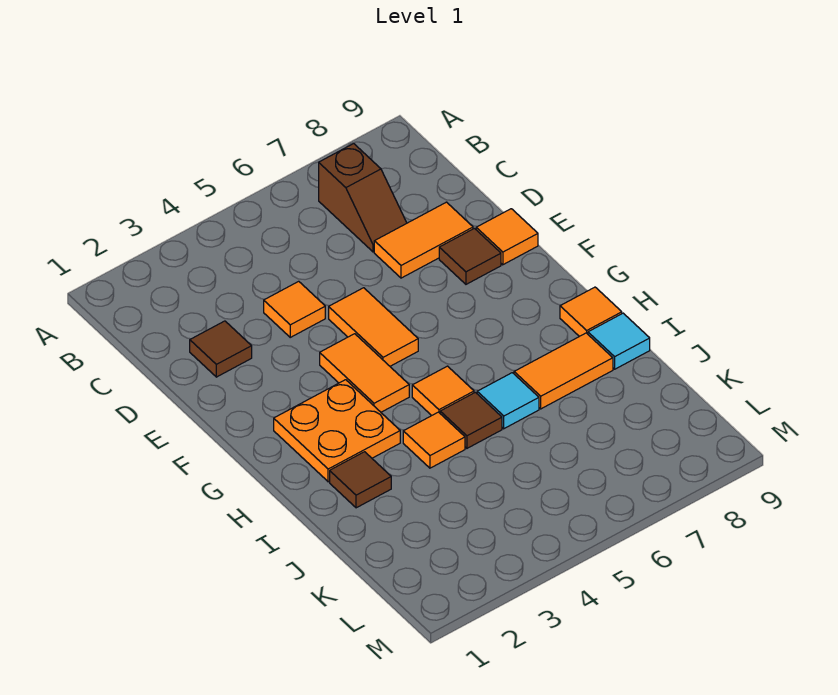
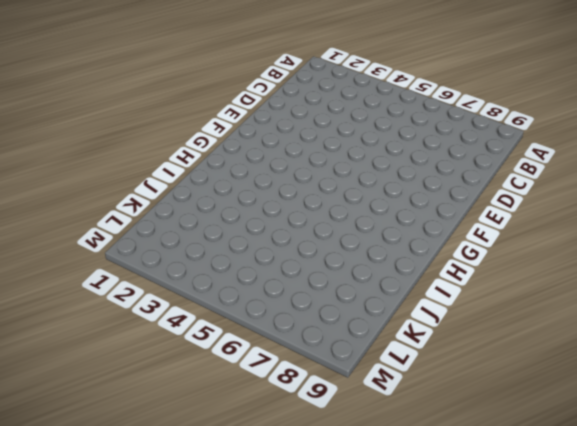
none -> brown slope B7:C7 level 1 top B
none -> brown tile D2 level 1
none -> orange tile D4 level 1

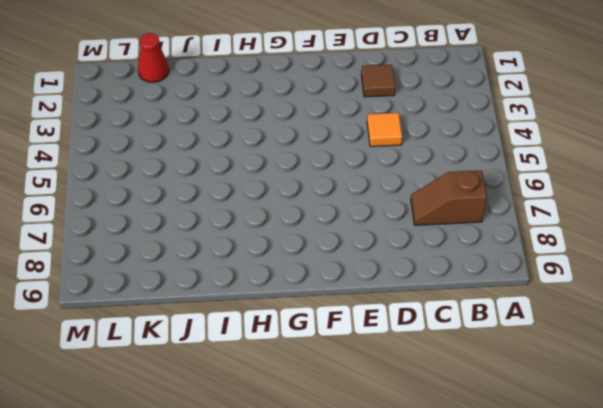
red cone K1 level 1 -> none
none -> orange tile D7:D8 level 1
none -> orange tile E5:F5 level 1
none -> brown tile E8 level 1

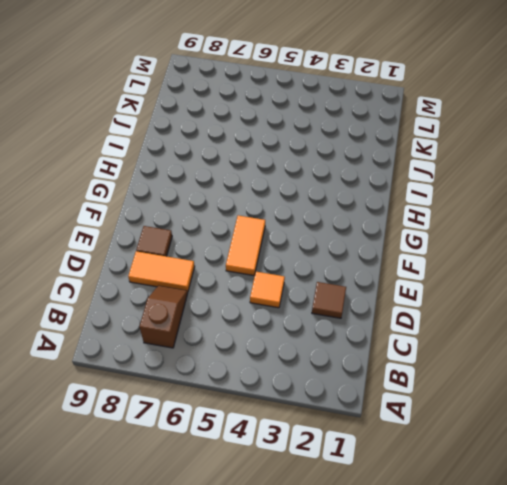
none -> orange tile E9 level 1
none -> orange tile F4:G4 level 1
none -> orange plate G2:H3 level 1

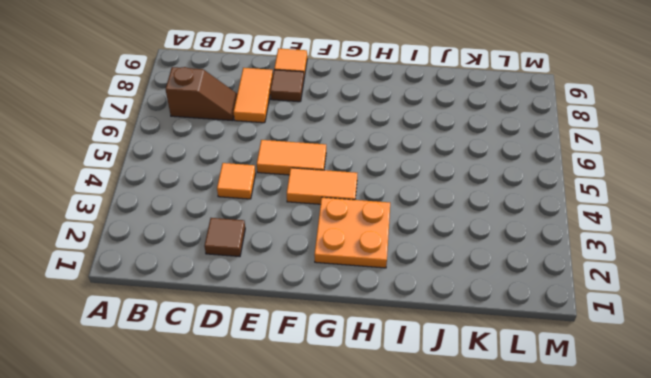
none -> orange tile H5 level 1
none -> orange tile H9 level 1
none -> brown tile I2 level 1

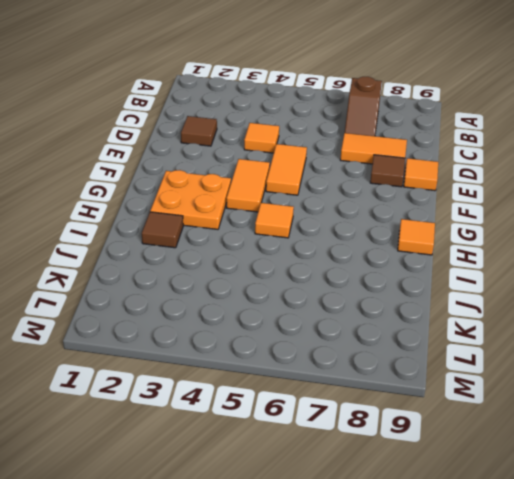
none -> orange tile I4 level 1
none -> brown tile I5 level 1
none -> cyan tile I6 level 1

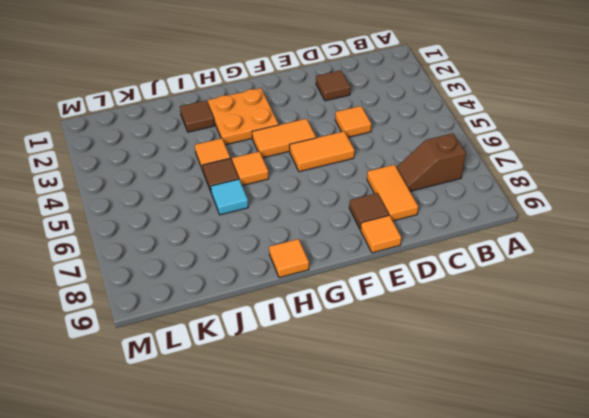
none -> orange tile I7:I8 level 1
none -> cyan tile I9 level 1

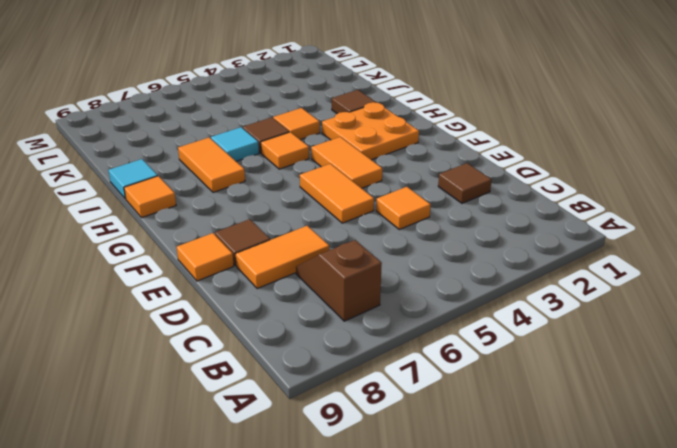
orange tile H7:I7 level 1 -> orange tile I7:I8 level 1

